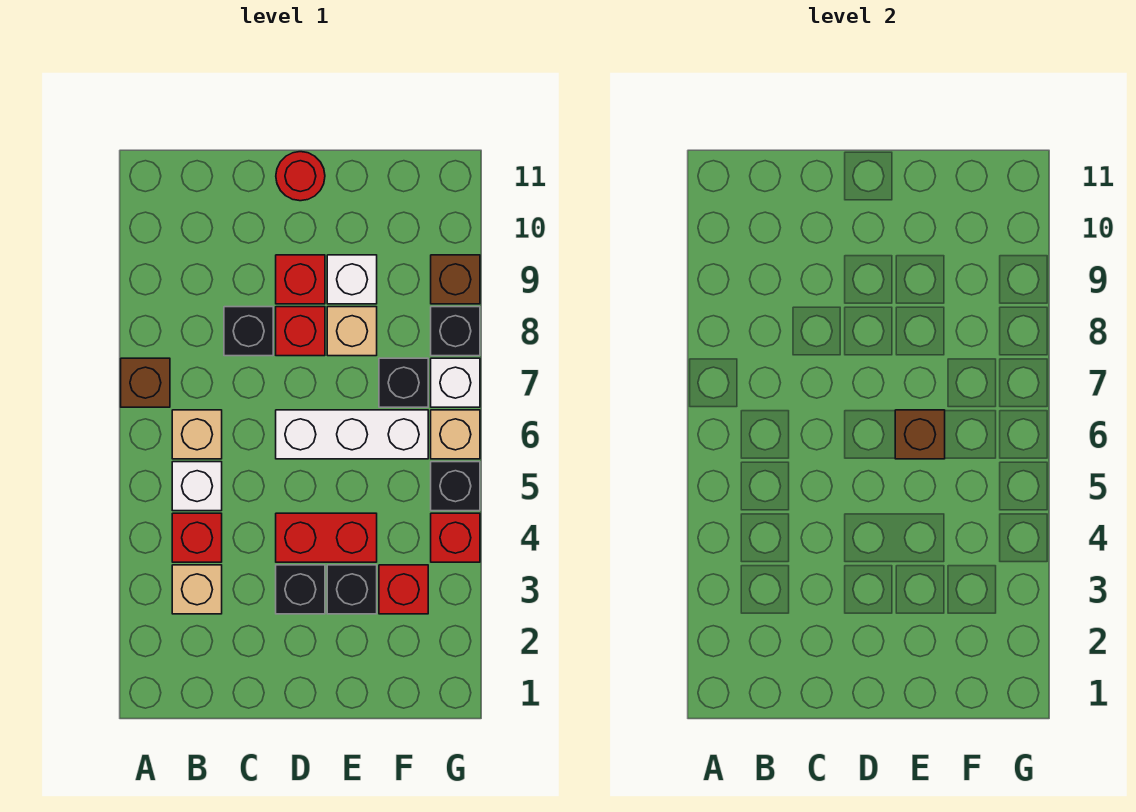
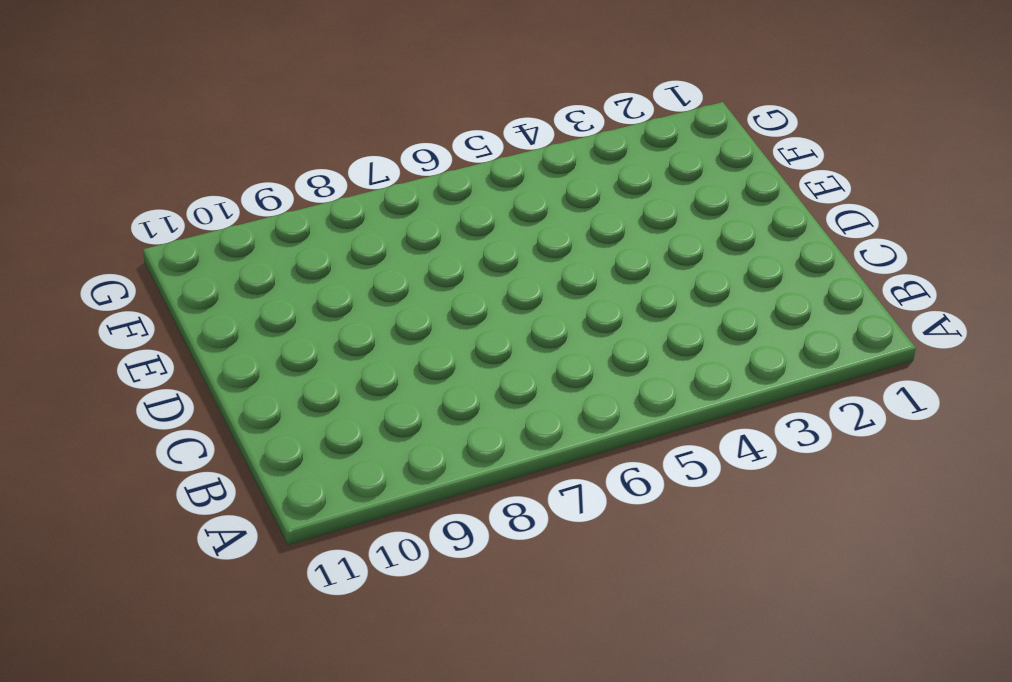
none -> brown brick A7 level 1
none -> tan brick B3 level 1
none -> red brick B4 level 1

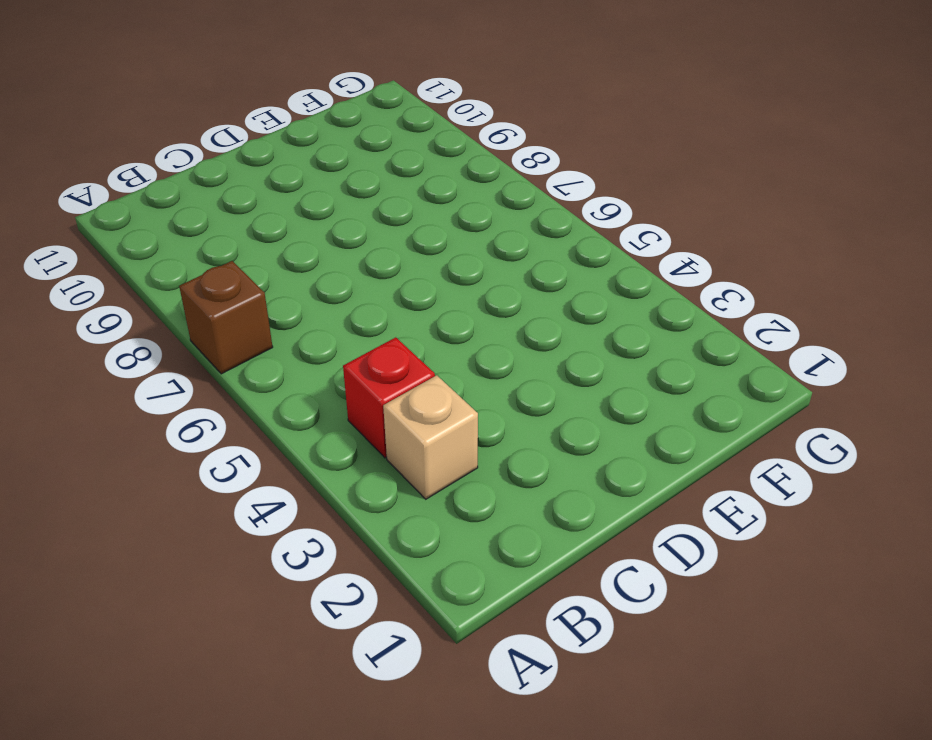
none -> white brick B5 level 1
none -> tan brick B6 level 1
none -> black brick C8 level 1

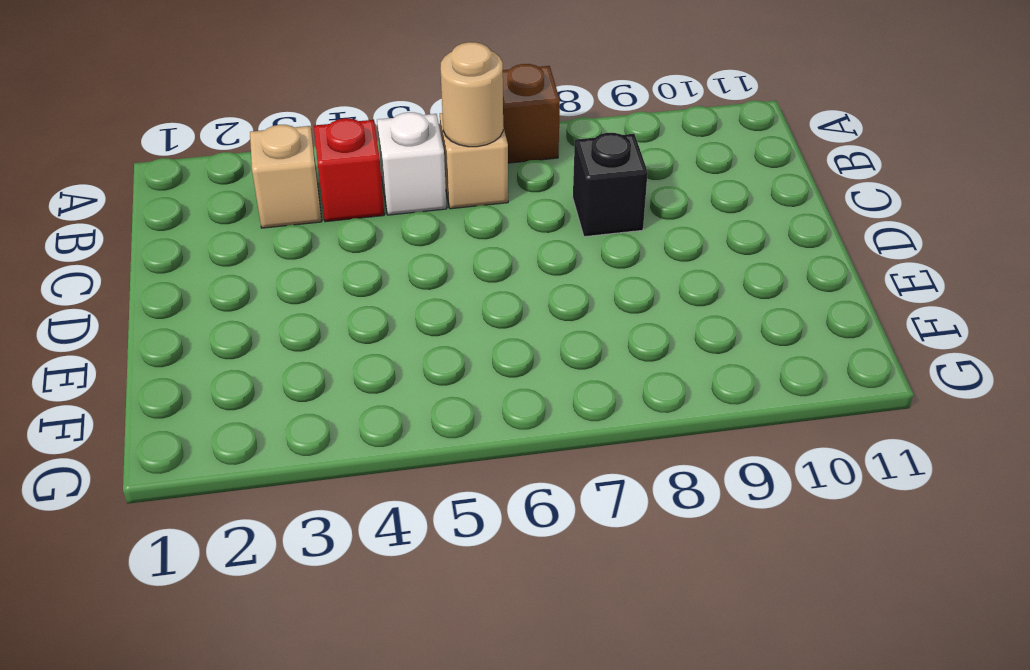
tan round brick B6 level 2 -> none
none -> black brick D3 level 1
none -> red brick D4:E4 level 1
none -> white brick D6:F6 level 1

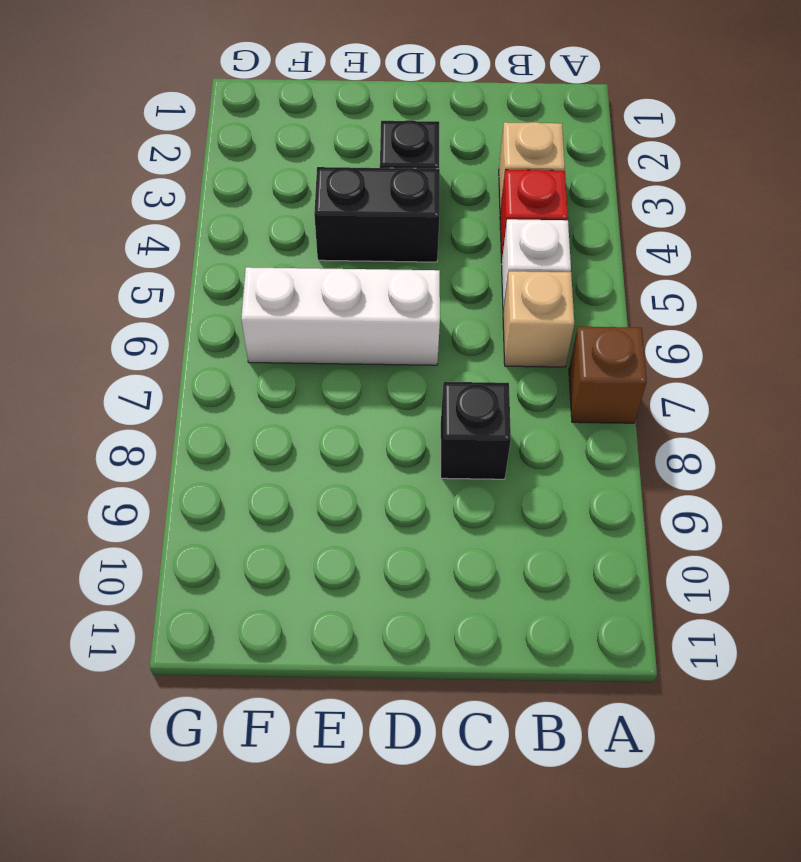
black brick D4:E4 level 1 -> red brick D4:E4 level 1
none -> red brick D8 level 1
none -> red brick D9 level 1
none -> red round brick D11 level 1

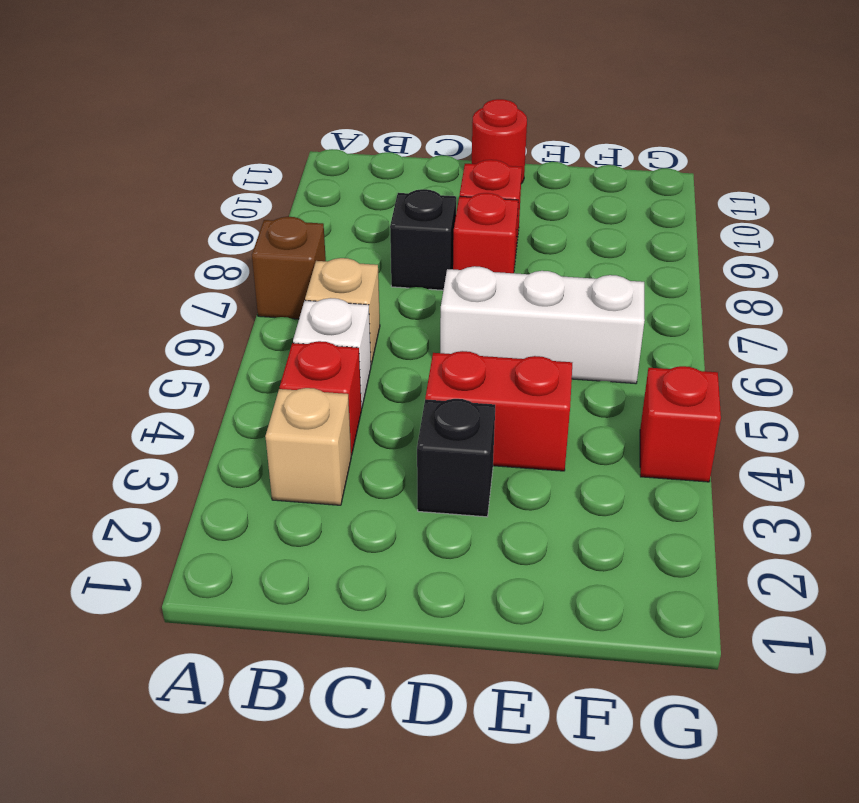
none -> black brick E3 level 1
none -> tan brick E8 level 1
none -> white brick E9 level 1

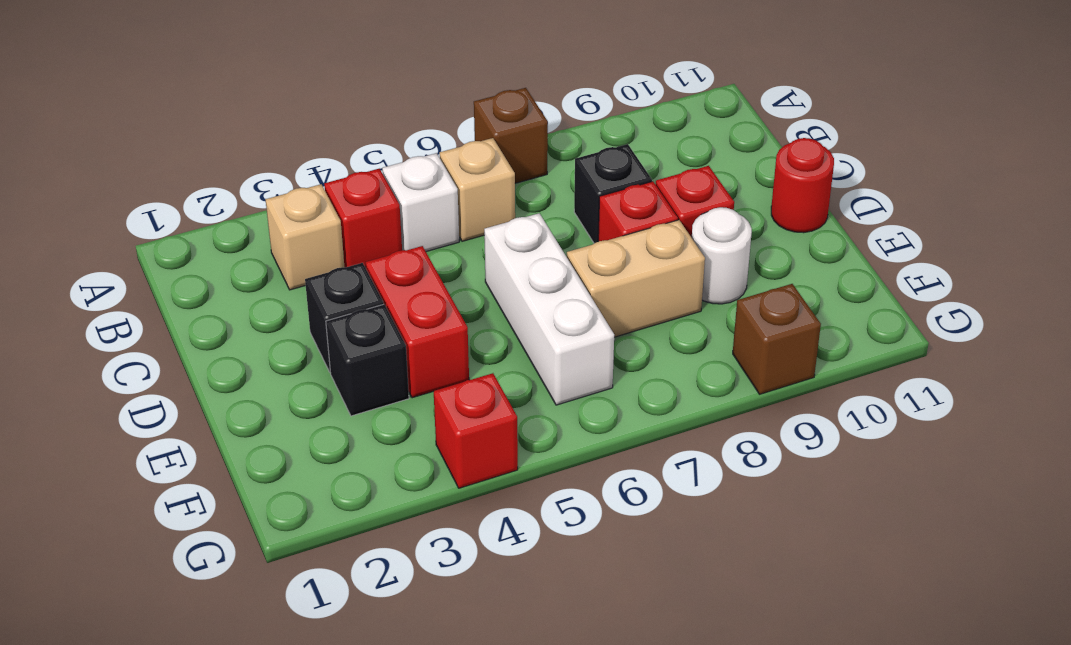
tan brick E7:E8 level 1 -> tan brick E8 level 1
white round brick E9 level 1 -> white brick E9 level 1
none -> red brick F3 level 1
none -> black brick F7 level 1
none -> black brick G5 level 1

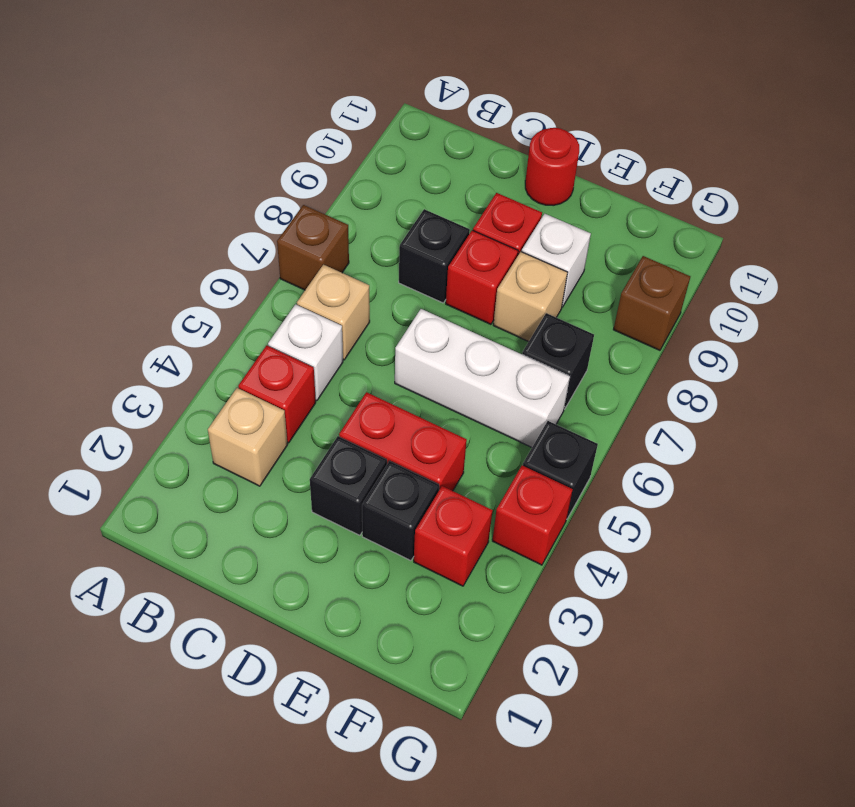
none -> tan brick G6 level 1
none -> white brick G7 level 1
none -> black brick G8 level 1

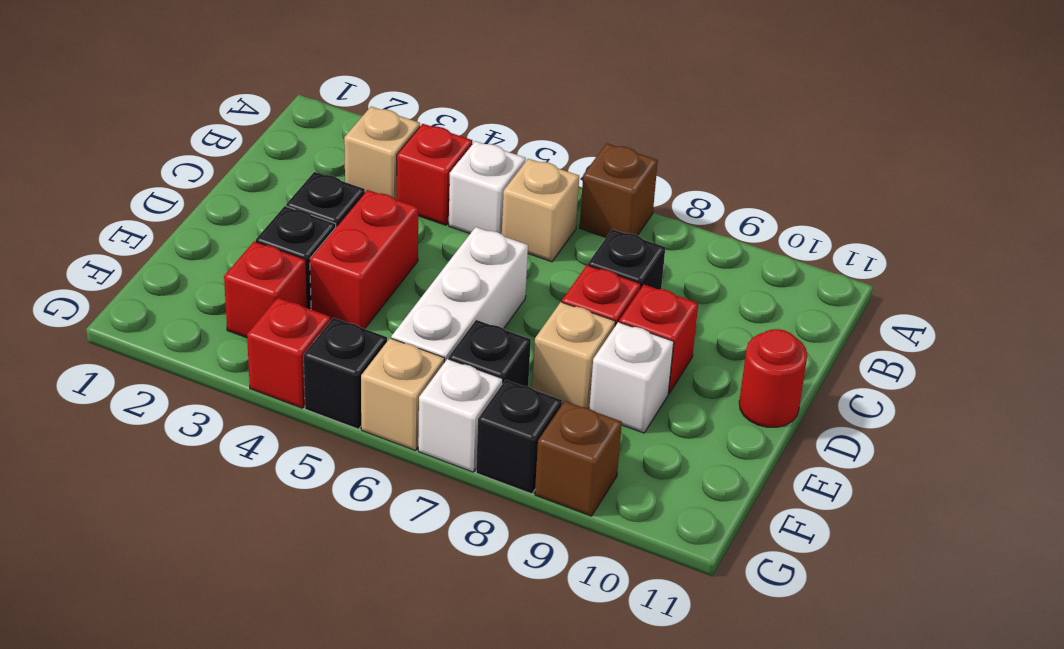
none -> brown brick E6 level 2

